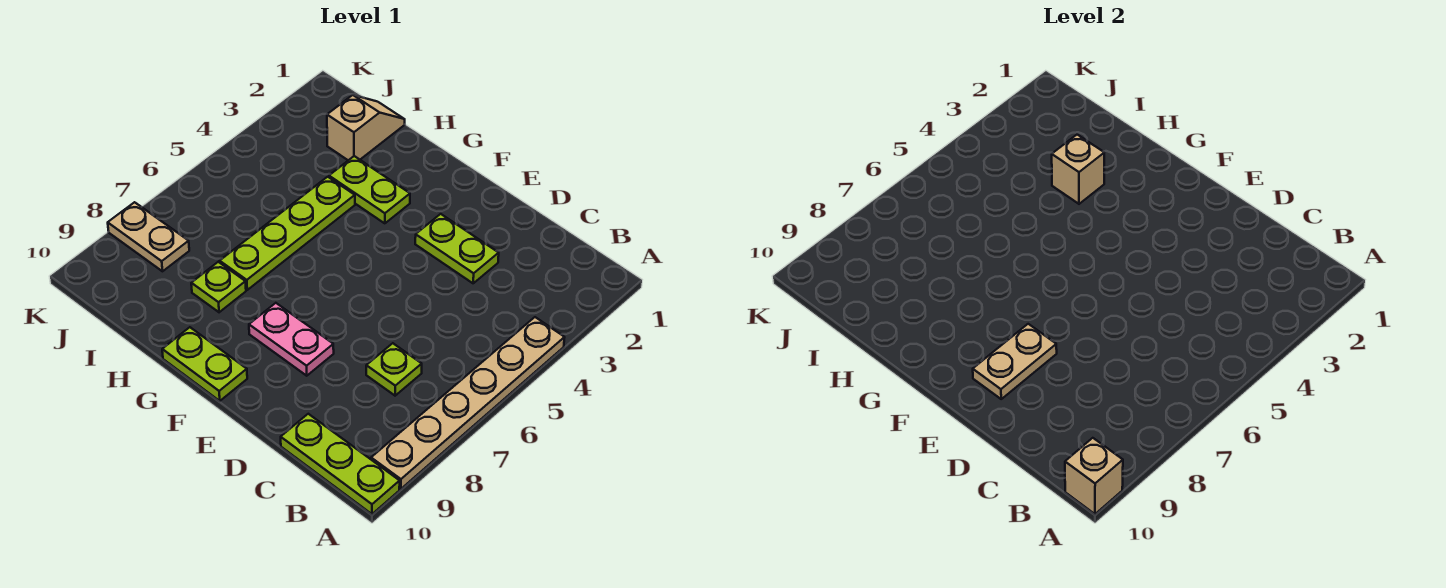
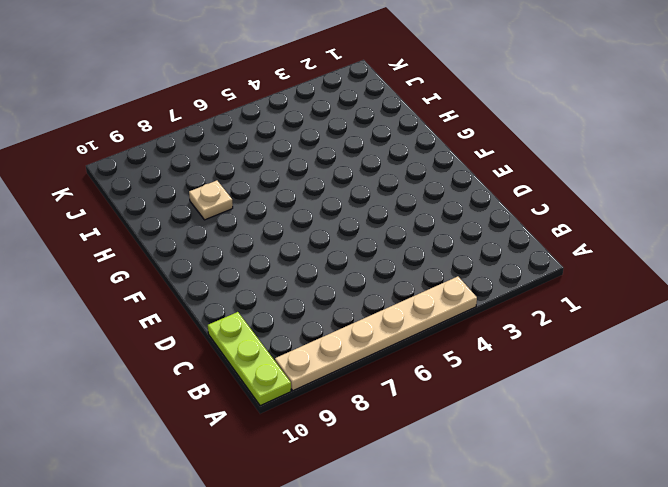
tan plate H8 level 1 -> lime plate H8 level 1
none -> lime plate C7 level 1
none -> lime plate D3:E3 level 1
none -> pink plate E8:F8 level 1

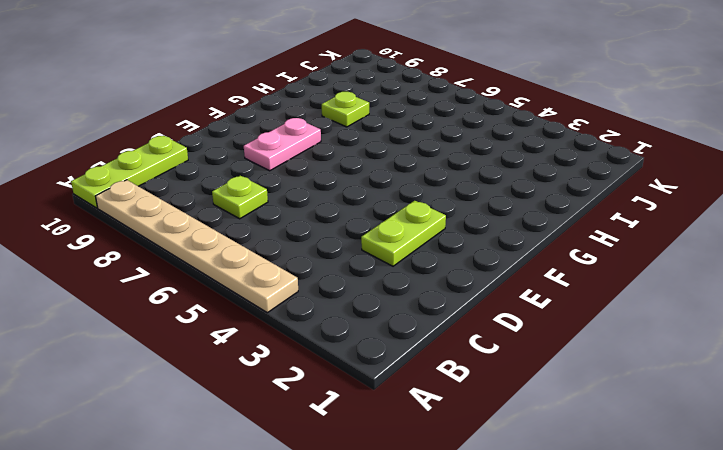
none -> lime plate F10:G10 level 1
none -> lime plate G3:H3 level 1
none -> lime plate H4:H7 level 1

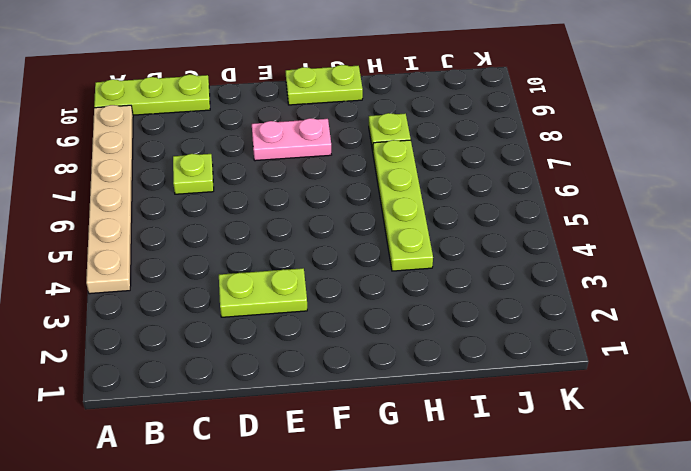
none -> lime plate G3:H3 level 1
none -> tan slope I1:I2 level 1 top 2
none -> tan plate J8:K8 level 1

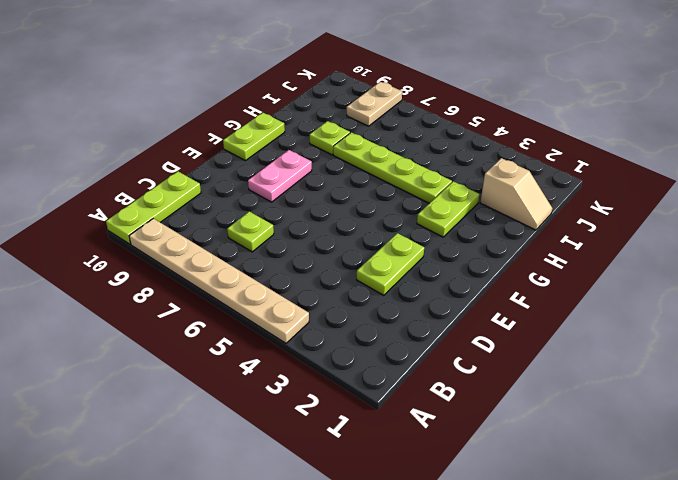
none -> tan brick A10 level 2
none -> tan plate E8:E9 level 2
none -> tan brick H3 level 2

